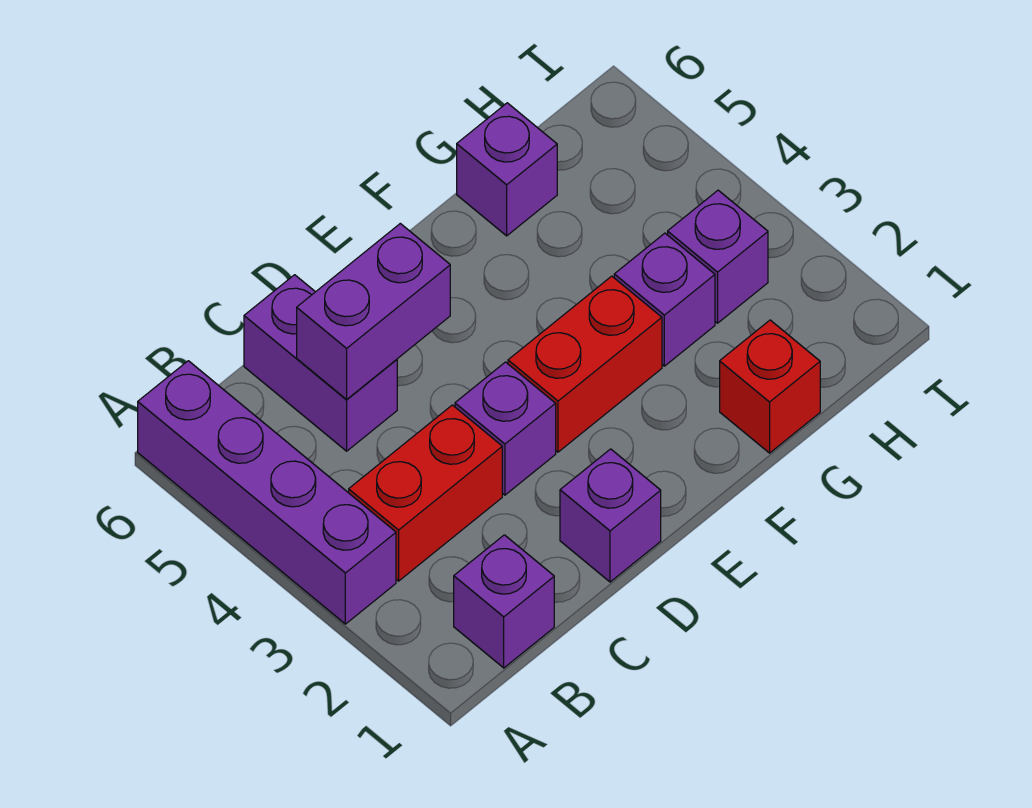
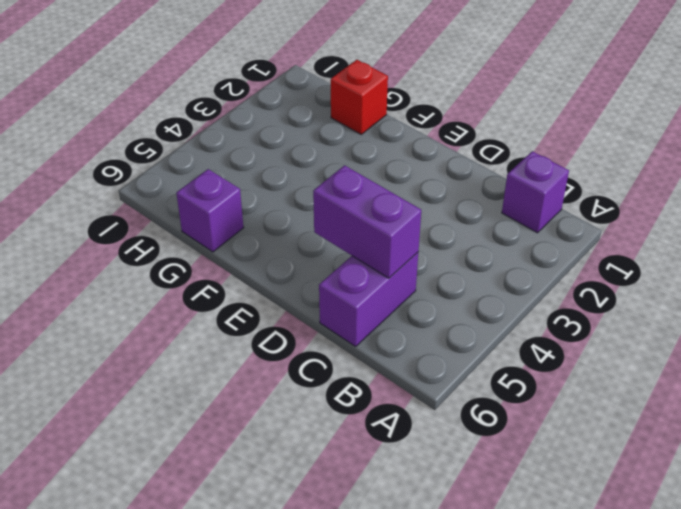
none -> purple brick A3:A6 level 1
none -> red brick B3:C3 level 1
none -> purple brick D1 level 1

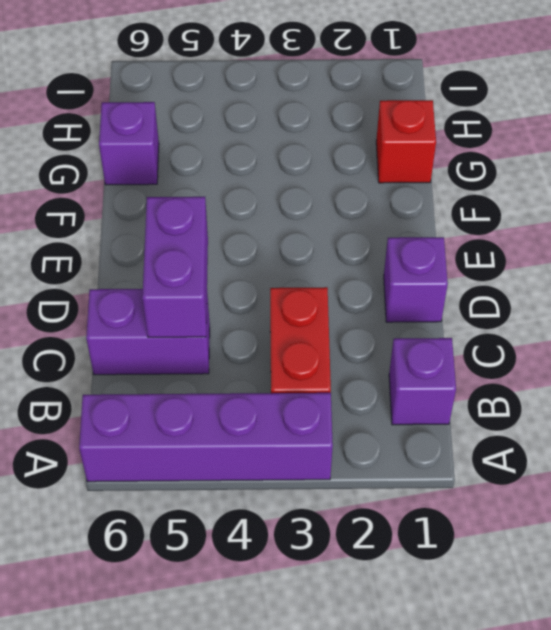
none -> purple brick D3 level 1
none -> red brick E3:F3 level 1
none -> purple brick G3 level 1

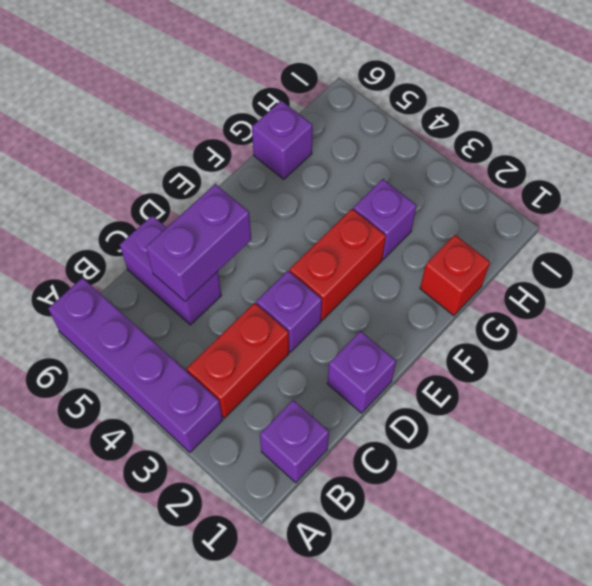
none -> purple brick H3 level 1

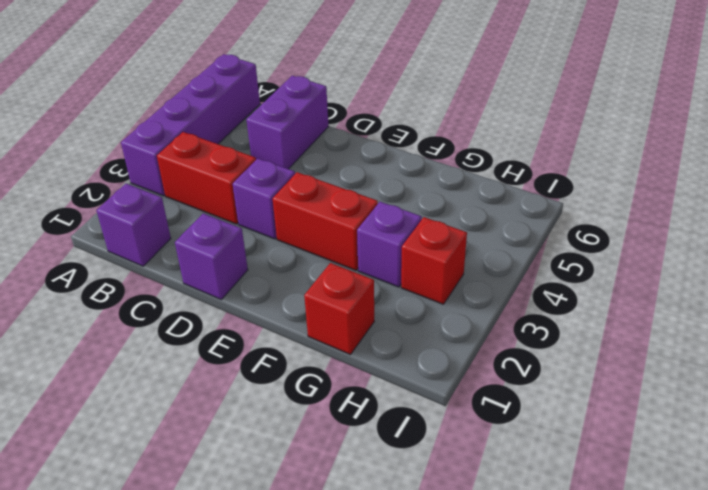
red brick H3 level 1 -> purple brick H3 level 1
none -> purple brick G6 level 1
none -> purple brick C5:D5 level 2

